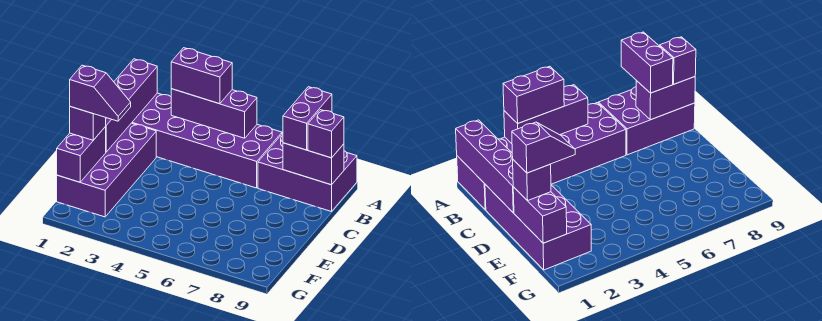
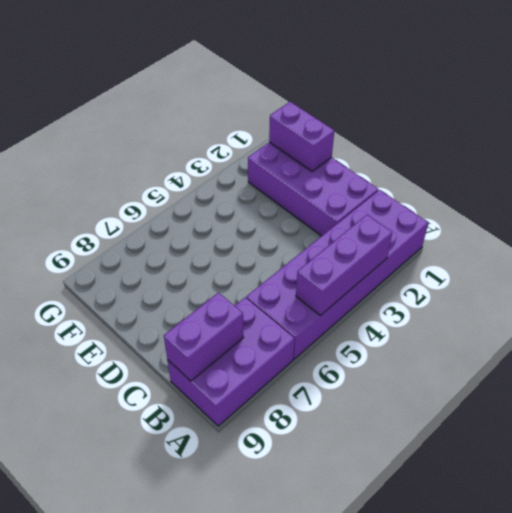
none -> purple brick A1:D1 level 2
none -> purple brick A3:A4 level 3
none -> purple brick A8:B8 level 3

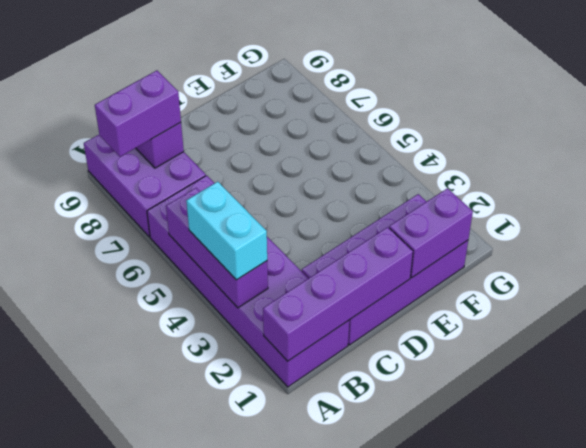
cyan brick A3:A4 level 3 -> purple brick A3:A4 level 3
none -> purple brick B9 level 3
none -> purple brick E1 level 3
none -> purple slope E1:E2 level 4 top 1

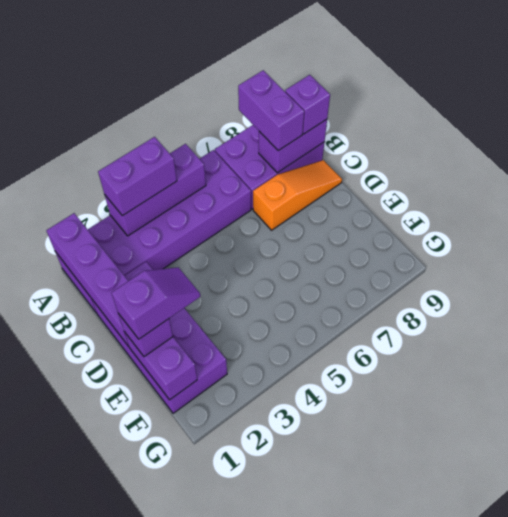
orange slope C7:C9 level 1 top 7 -> none

